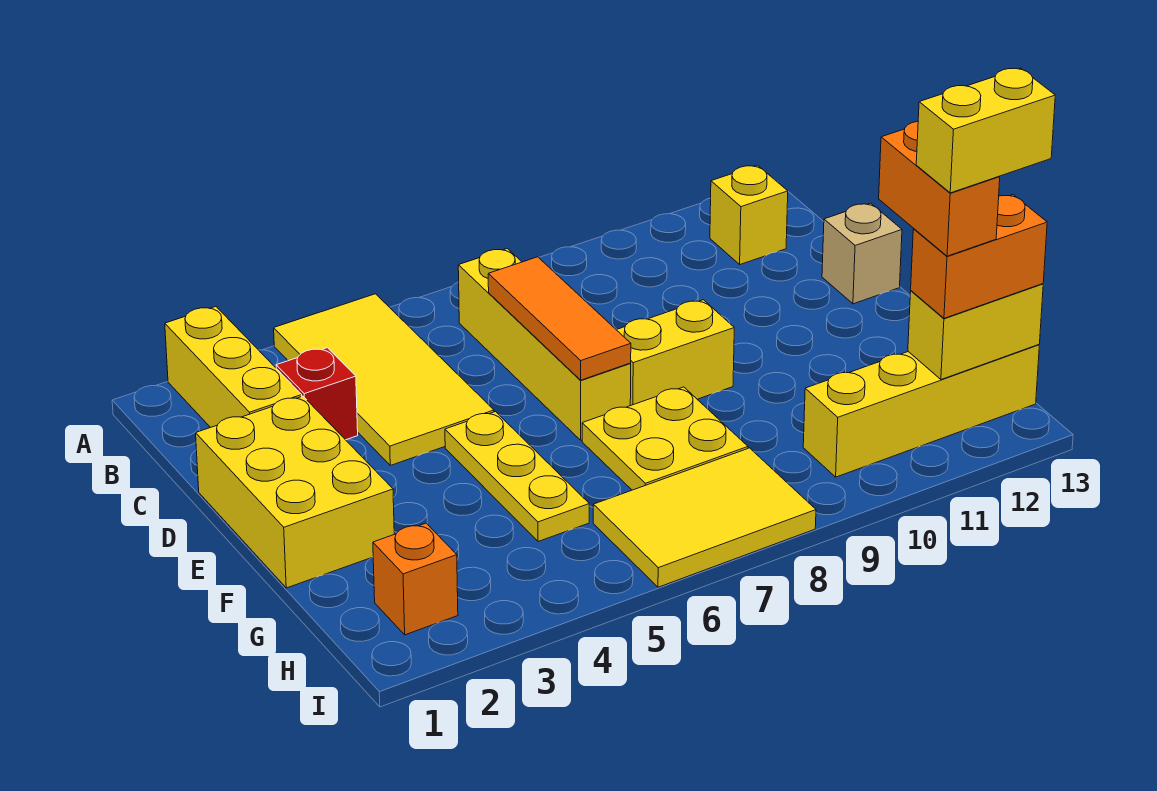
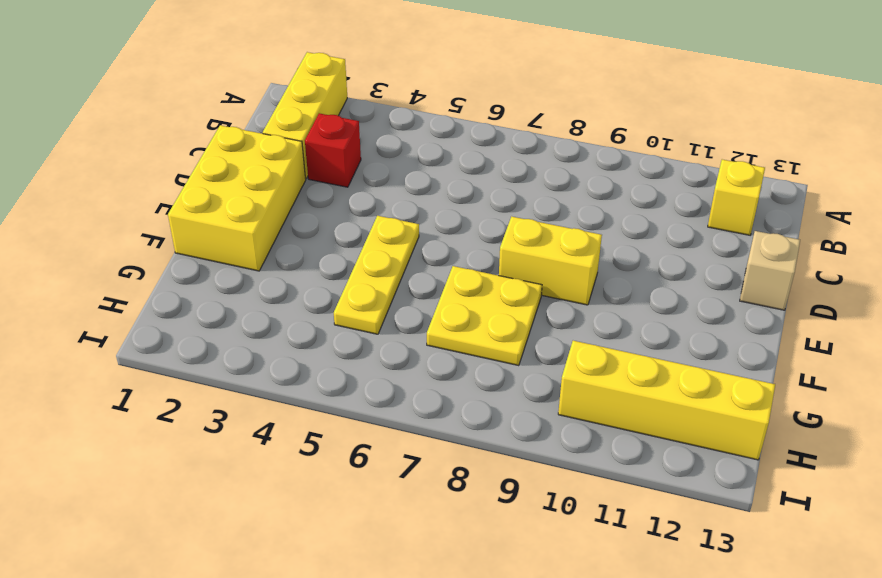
none -> yellow tile A4:D5 level 1
none -> yellow brick B7:E7 level 1
none -> orange brick H2 level 1

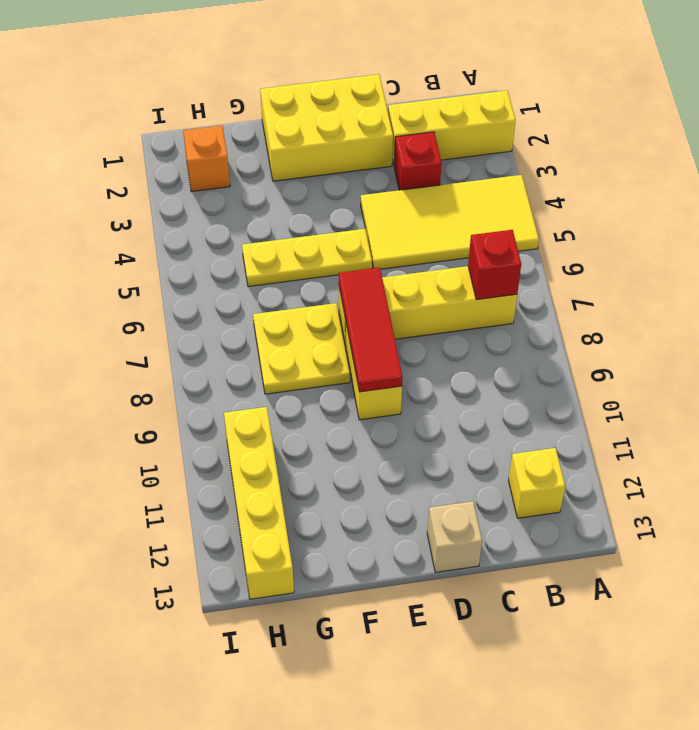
red brick B7 level 2 -> none
red tile E7:E9 level 2 -> orange tile C7:E7 level 2
none -> yellow tile H6:I8 level 1
none -> yellow brick H12:H13 level 2
none -> orange brick H12:H13 level 3

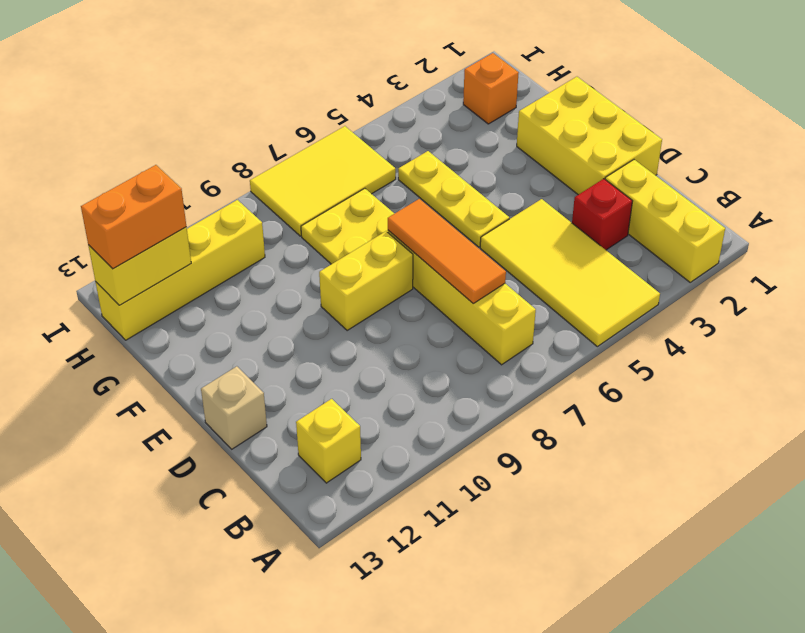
none -> orange brick G12:H12 level 4
none -> yellow brick H12:H13 level 5

